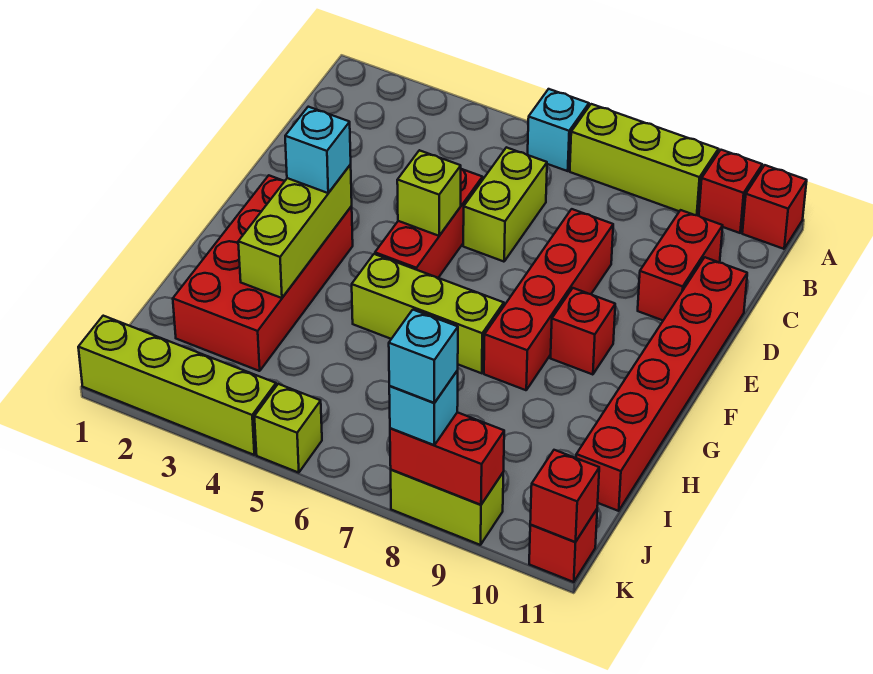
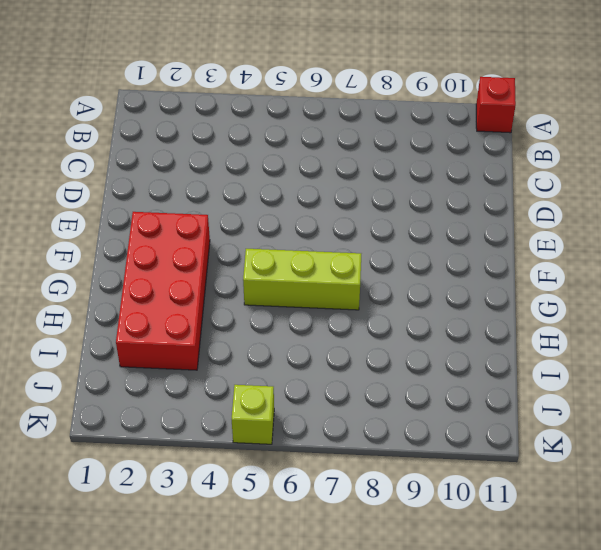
none -> cyan brick A6 level 1
none -> lime brick A7:A9 level 1
none -> red brick A10 level 1

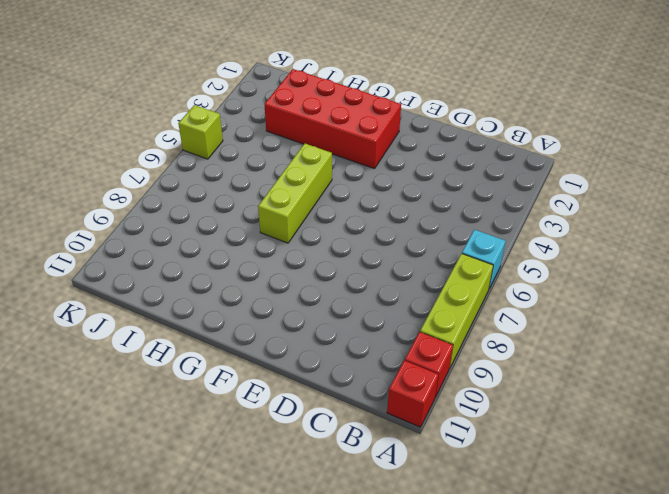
none -> lime brick C6:D6 level 1
none -> red brick C10:D10 level 1
none -> red brick D5:F5 level 1

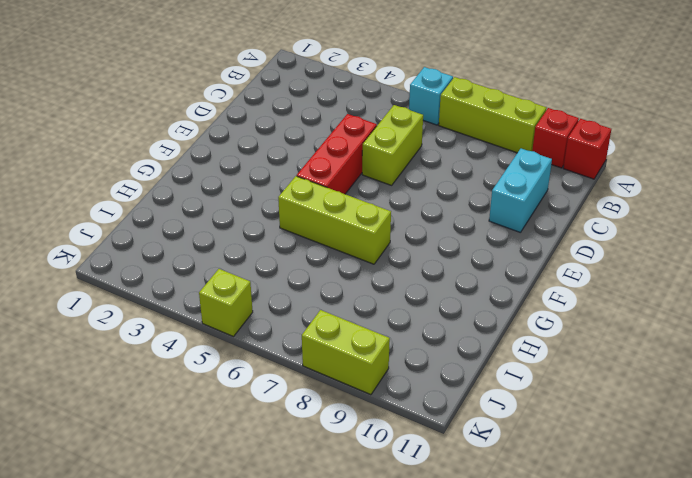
cyan brick C10:D10 level 1 -> red brick C10:D10 level 1
none -> red brick D8:G8 level 1
none -> red brick D11:I11 level 1
none -> red brick F2:I3 level 1

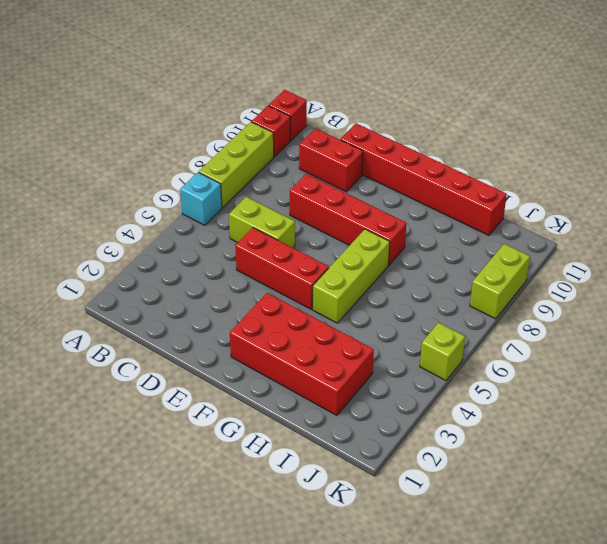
none -> red brick F9 level 1
none -> lime brick K1:K4 level 1
none -> red brick K11 level 1

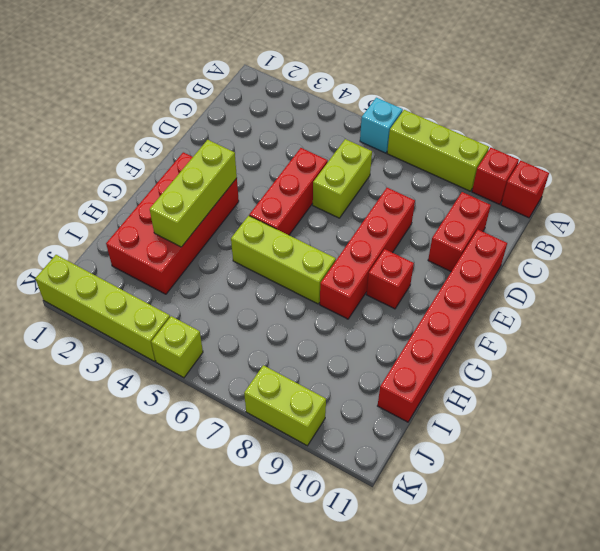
none -> red brick K11 level 1
none -> lime brick E5 level 2
none -> red brick K8:K9 level 2

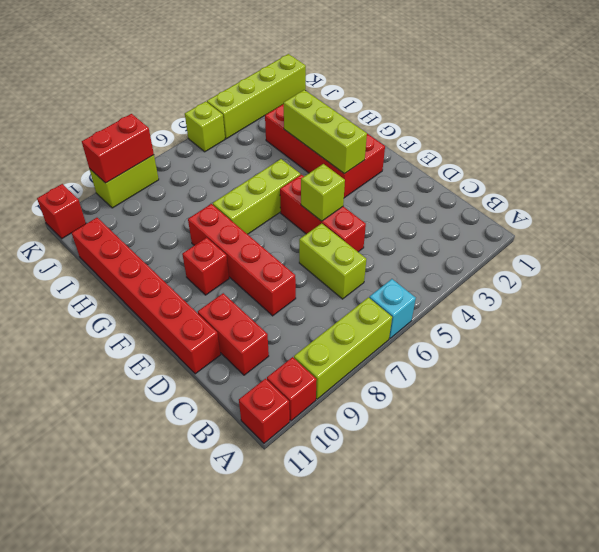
none -> red brick K11 level 2
none -> cyan brick F3 level 3
none -> cyan brick K8 level 3

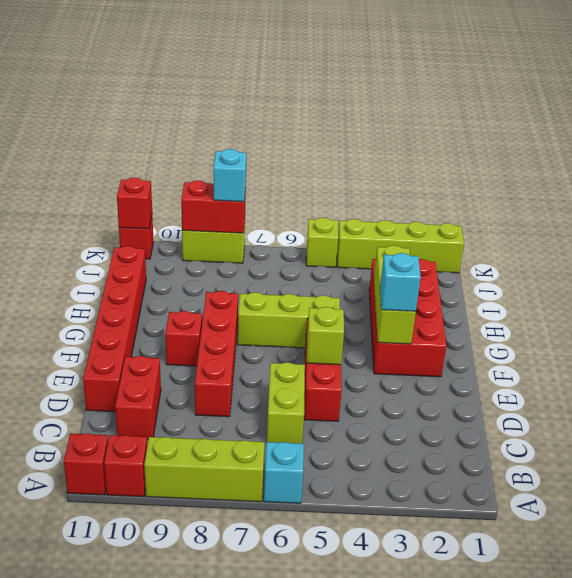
none -> cyan brick K8 level 4

